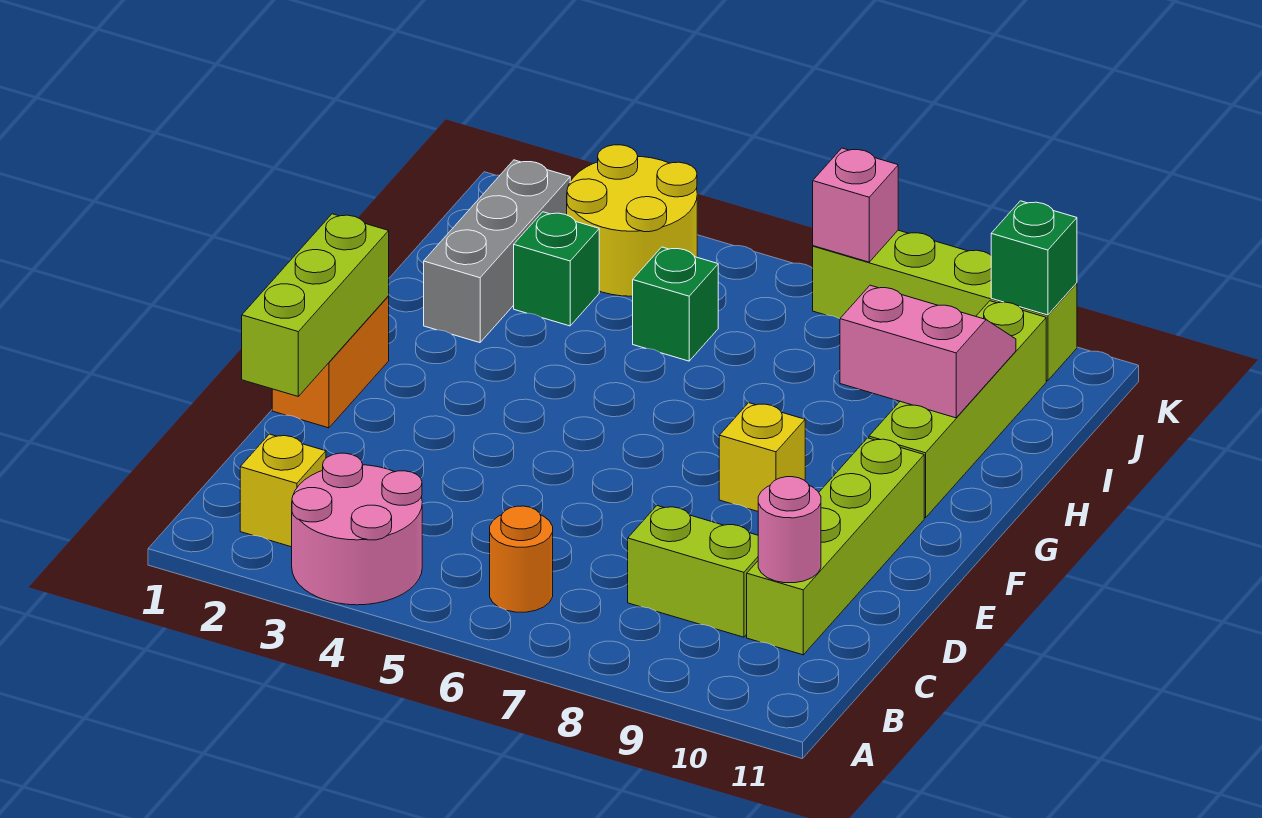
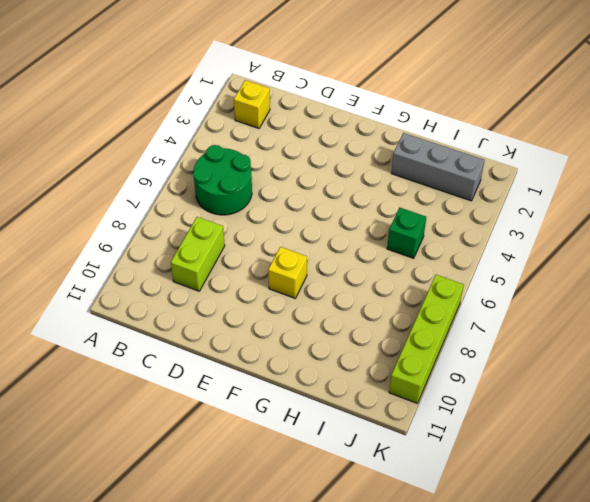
green round brick B5:C6 level 1 -> orange round brick B6 level 1
none -> pink round brick A3:B4 level 1
none -> lime brick C10:F10 level 1
none -> orange brick E1:F1 level 1

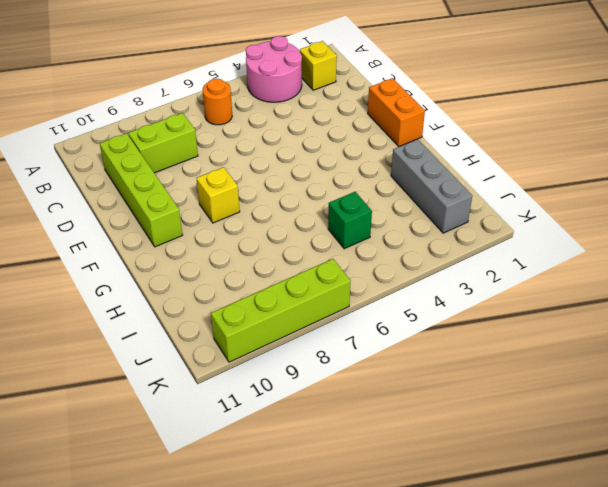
none -> lime brick G10:J10 level 1
none -> green brick I3 level 1
none -> yellow round brick J3:K4 level 1

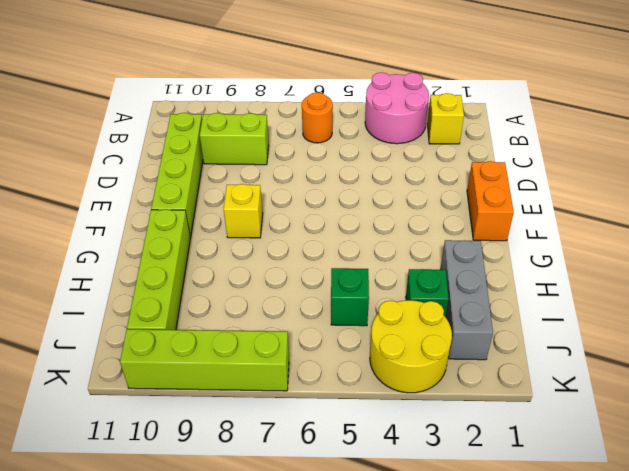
none -> pink round brick C10 level 2
none -> lime brick D1:F1 level 2
none -> pink slope H9:I10 level 2 top H

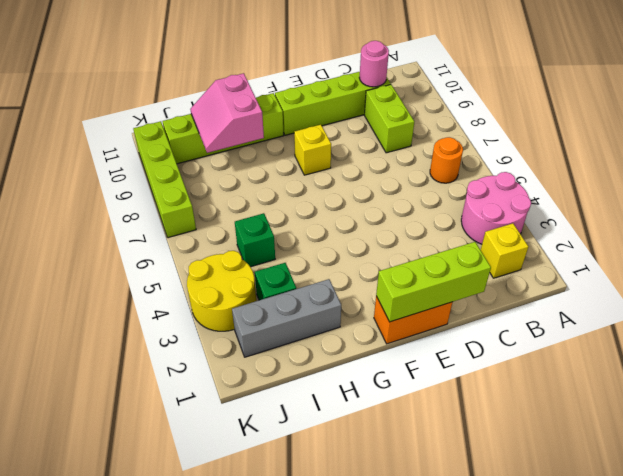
none -> pink brick K7 level 2
none -> green brick K10 level 2

